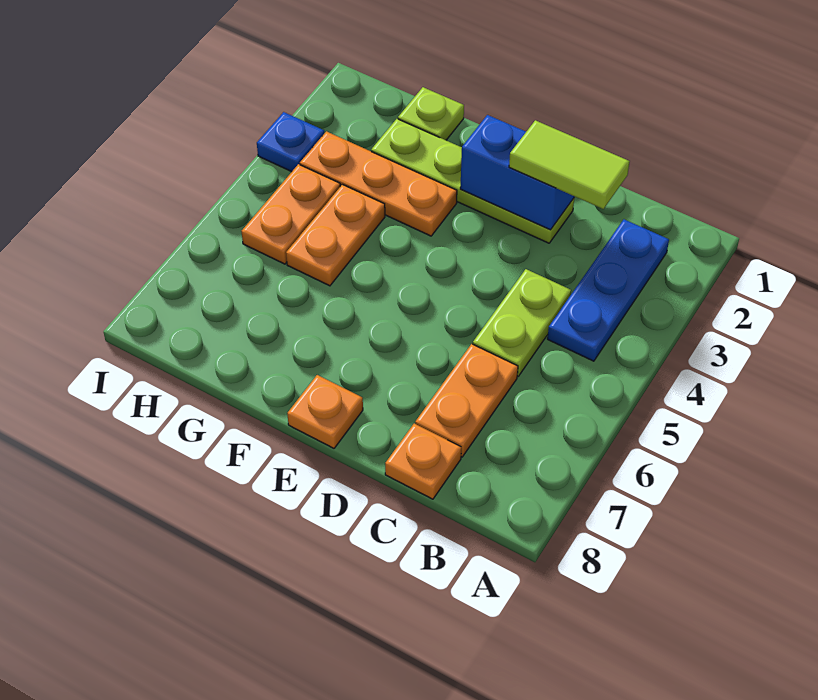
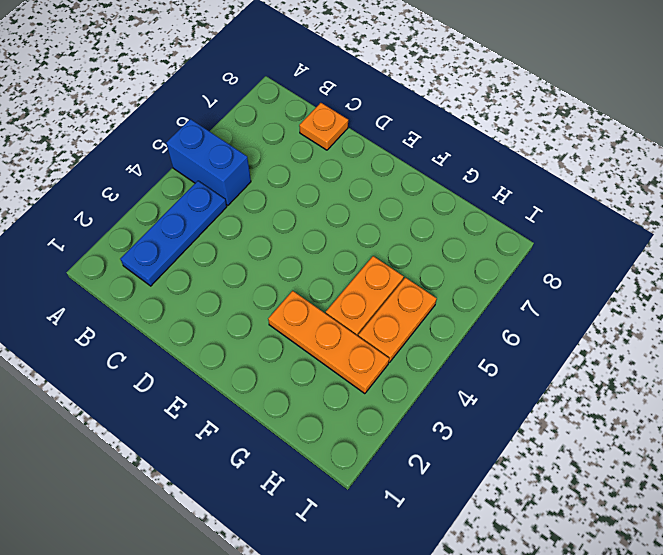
blue brick A5:B5 level 1 -> blue brick D2:E2 level 2
none -> lime plate C4:C5 level 1
none -> orange plate C6:C7 level 1
none -> lime plate D2:G2 level 1

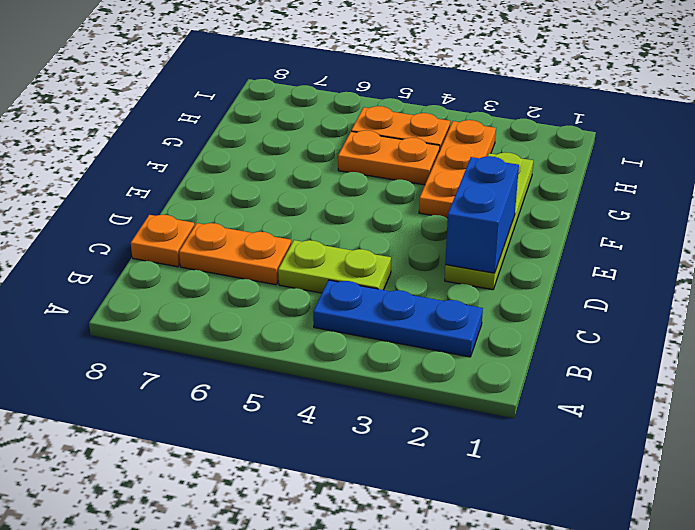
none -> orange plate E8 level 1
none -> lime plate G1 level 1
none -> blue plate I3 level 1

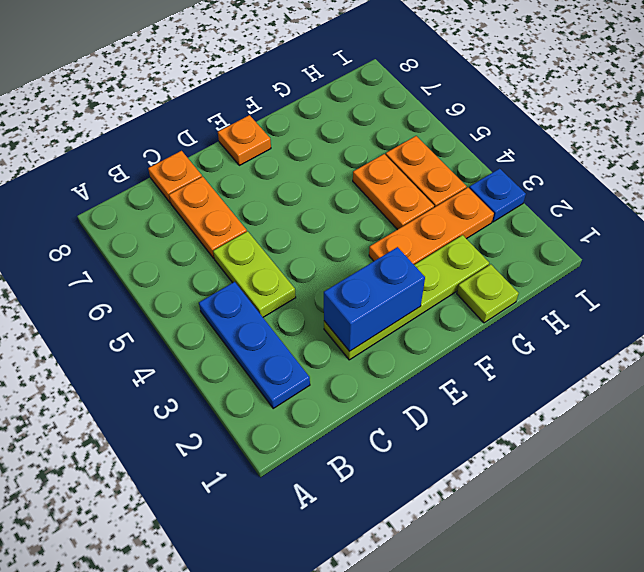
none -> lime tile C2:D2 level 3

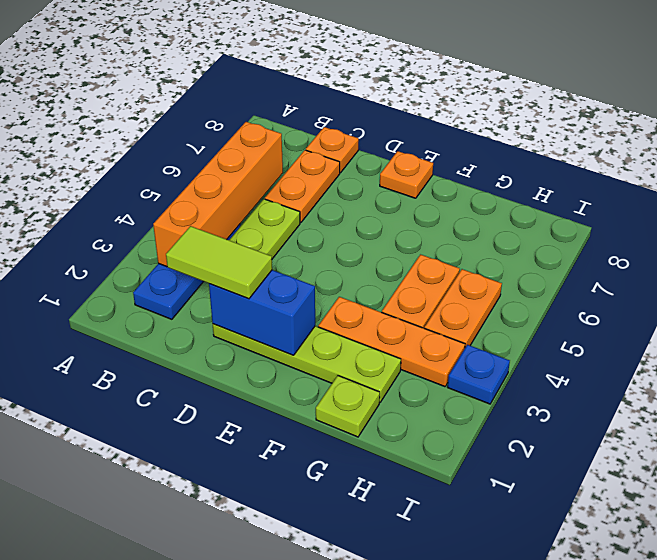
orange brick B3:B6 level 2 -> none

